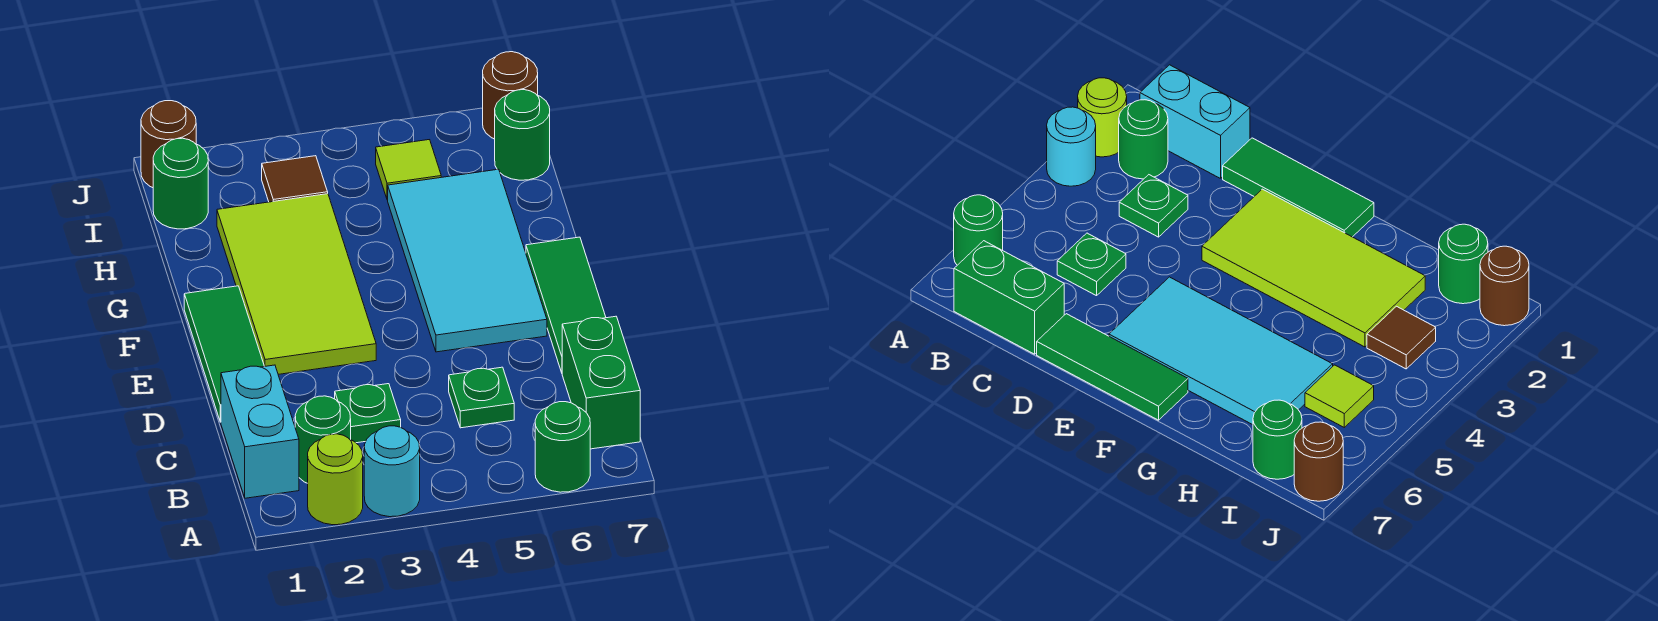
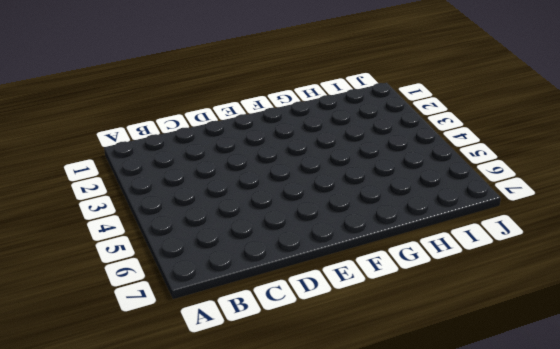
none -> lime round brick A2 level 1
none -> cyan round brick A3 level 1
none -> green round brick A6 level 1

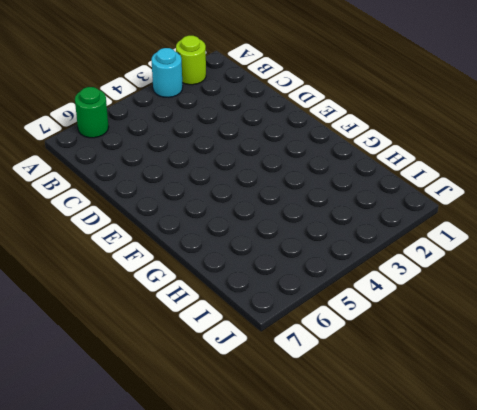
none -> cyan brick B1:C1 level 1
none -> green round brick B2 level 1
none -> green brick B7:C7 level 1

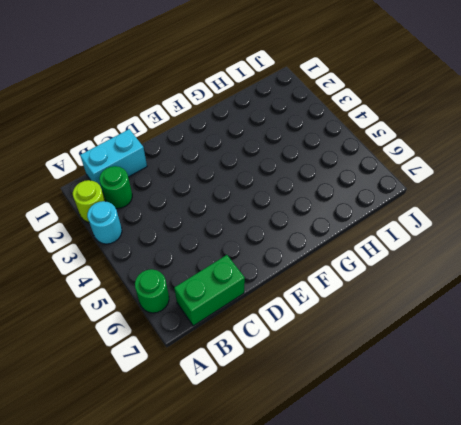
none -> green plate C3 level 1
none -> green plate C5 level 1
none -> green tile D1:F1 level 1

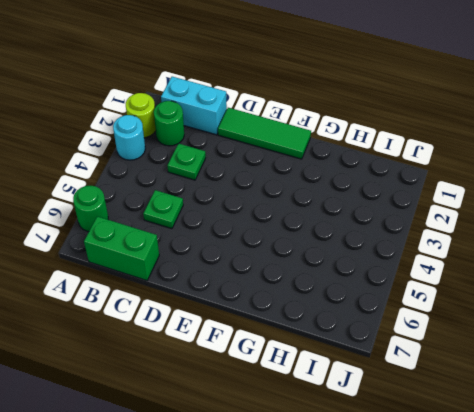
none -> green tile D7:F7 level 1
none -> lime tile E2:H3 level 1
none -> cyan tile E5:H6 level 1

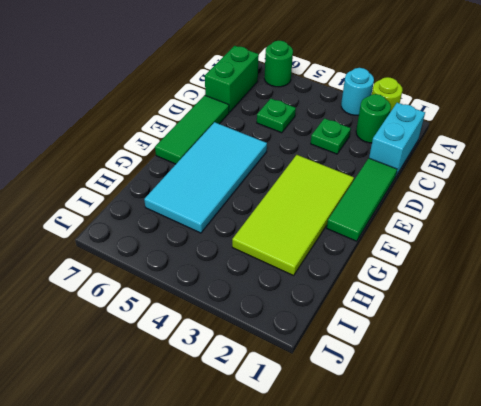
none -> green round brick I1 level 1
none -> brown tile I3 level 1
none -> lime tile I5 level 1

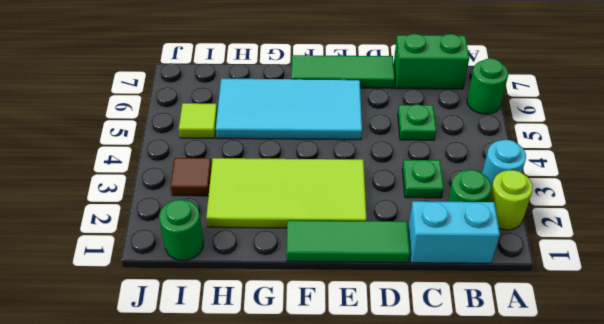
none -> green round brick I7 level 1
none -> brown round brick J1 level 1
none -> brown round brick J7 level 1

